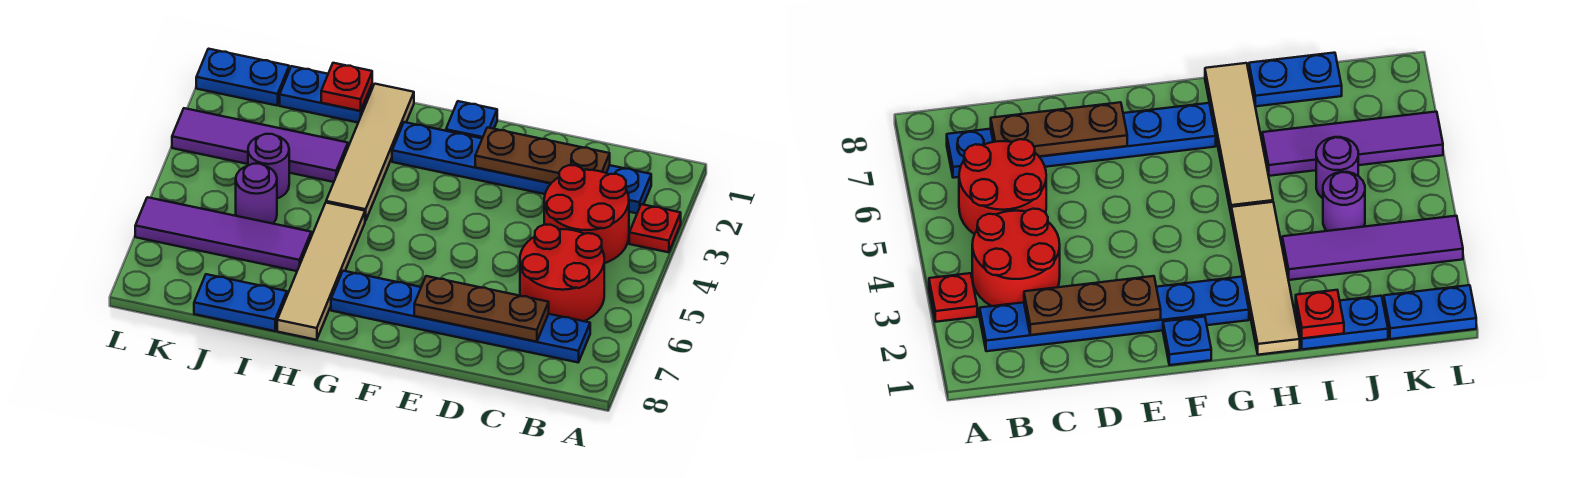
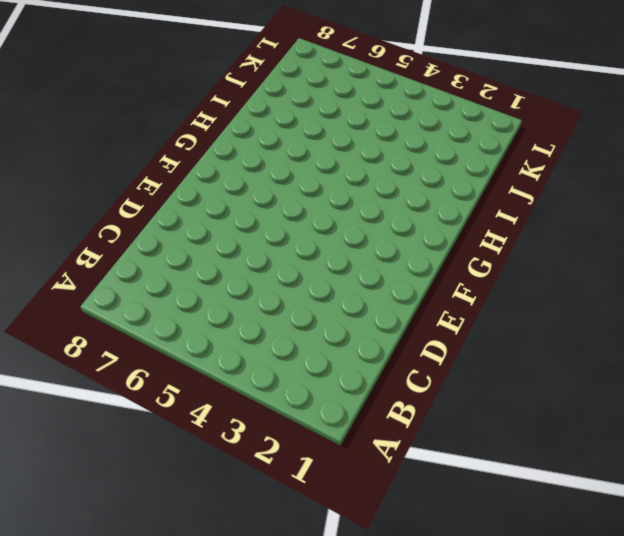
none -> red plate A3 level 1
none -> blue plate B2:G2 level 1
none -> red round brick B3:C4 level 1

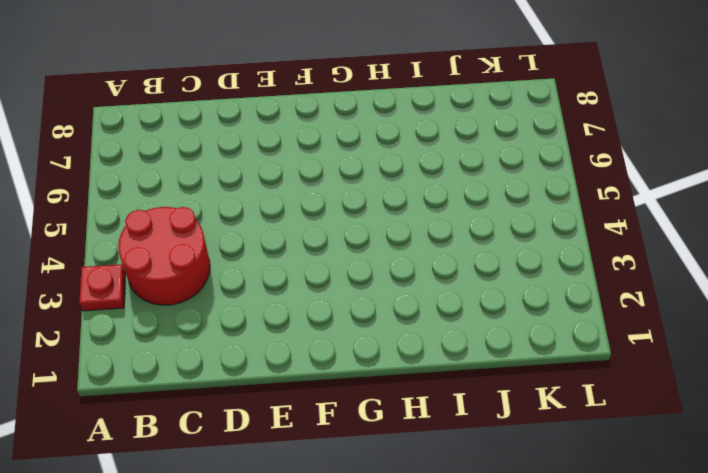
none -> blue plate B2:G2 level 1
none -> red round brick B5:C6 level 1
none -> blue plate B7:G7 level 1

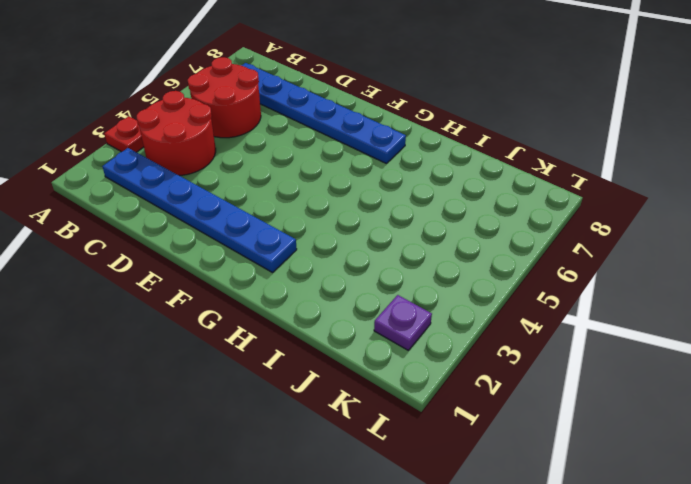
purple plate K2 level 1 -> none
none -> blue plate F1 level 1
none -> tan tile H1:H4 level 1
none -> tan tile H5:H8 level 1

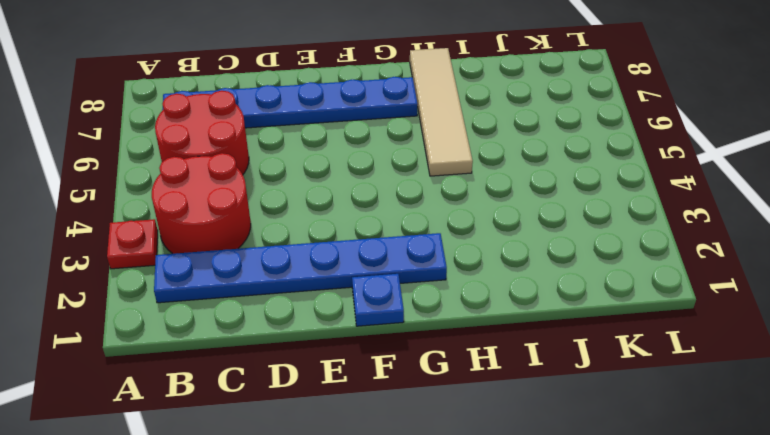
none -> tan tile H1:H4 level 1
none -> blue plate I1:J1 level 1
none -> purple tile I3:L3 level 1

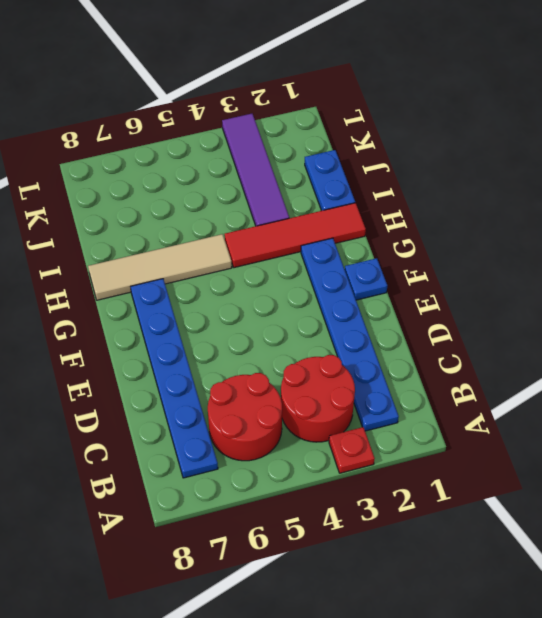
red tile H1:H4 level 1 -> tan tile H1:H4 level 1
none -> purple tile I6:L6 level 1
none -> blue plate I8:J8 level 1
none -> purple round brick J4 level 1

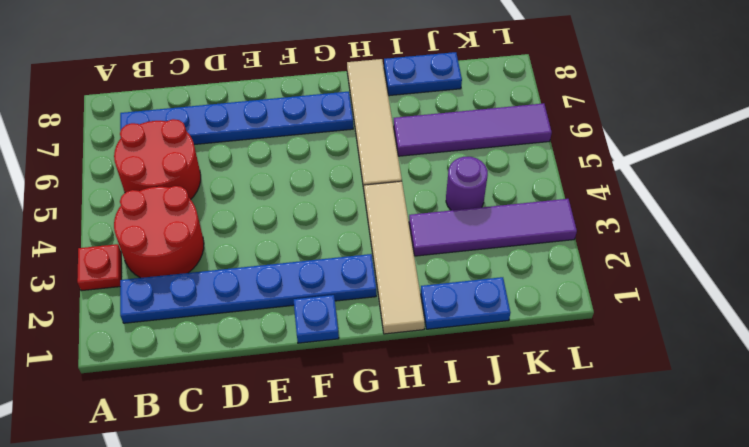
none -> purple round brick J5 level 1
none -> blue plate K1:L1 level 1
none -> brown plate C2:E2 level 2

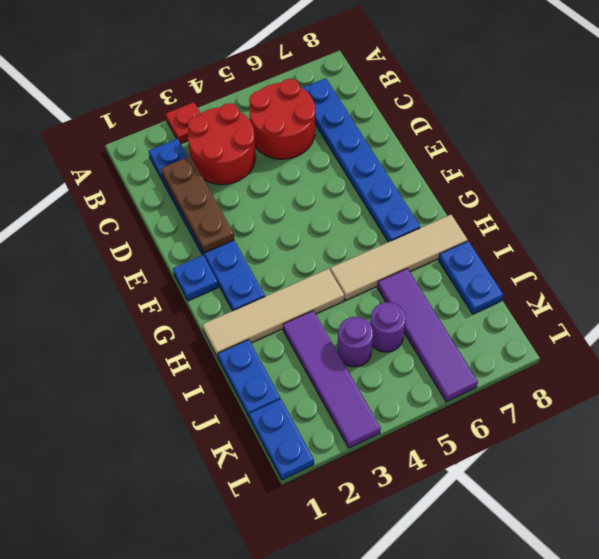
none -> brown plate C7:E7 level 2
none -> red plate I1 level 2

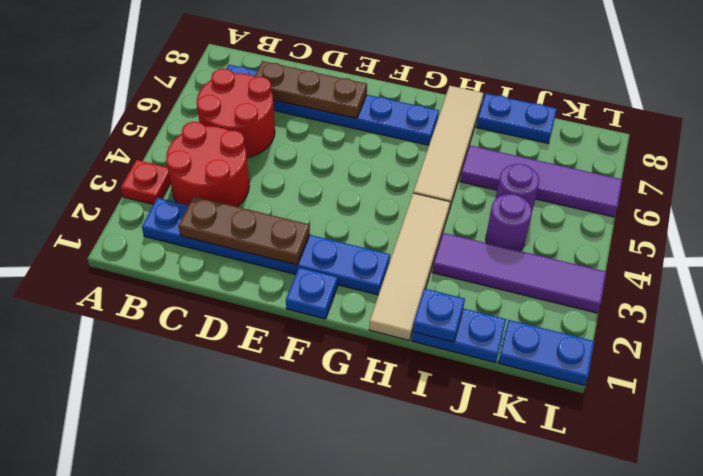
blue plate I1 level 2 -> red plate I1 level 2

